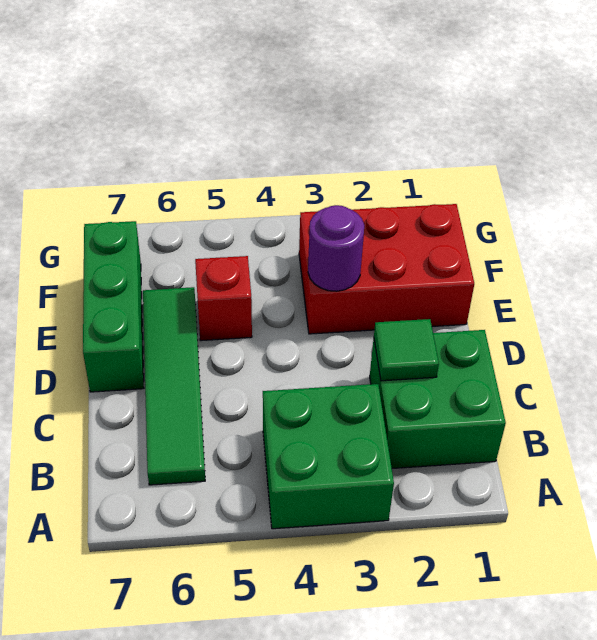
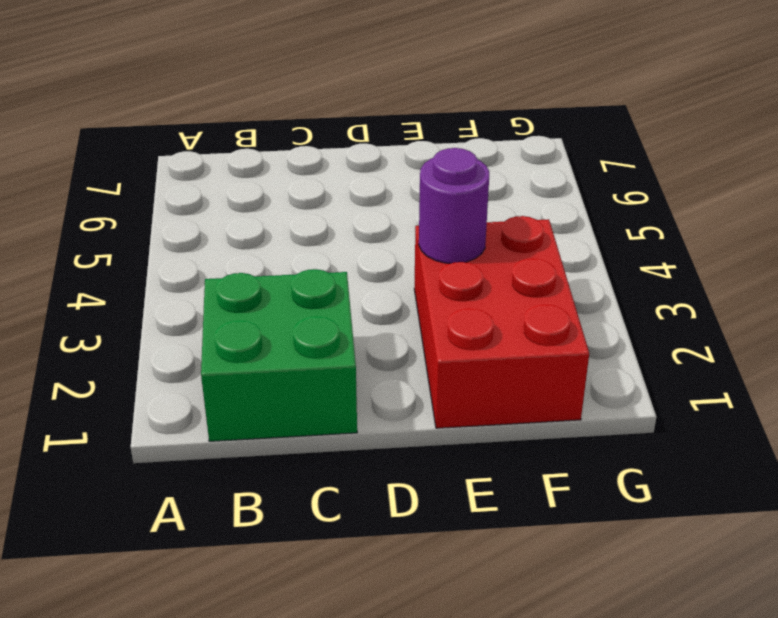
none -> green brick A3:B4 level 1
none -> green tile B6:E6 level 1

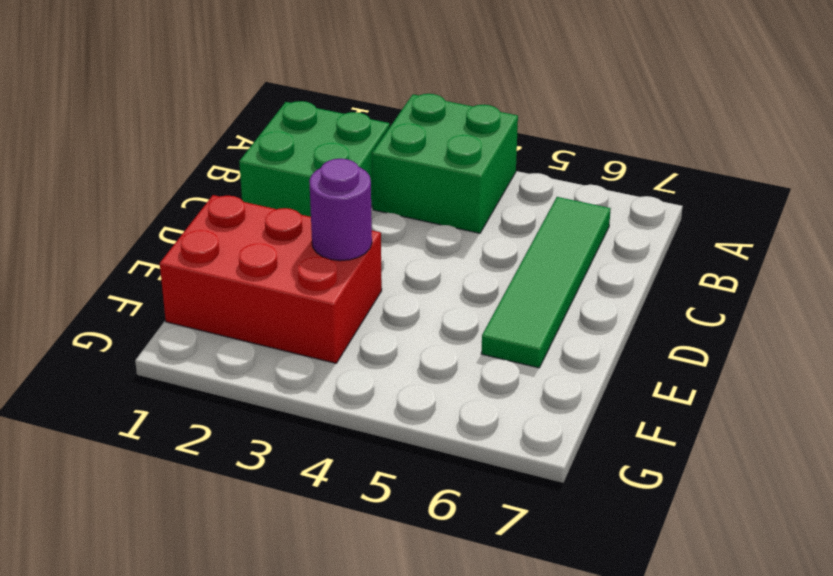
none -> green brick D7:F7 level 1
none -> red brick E5 level 1

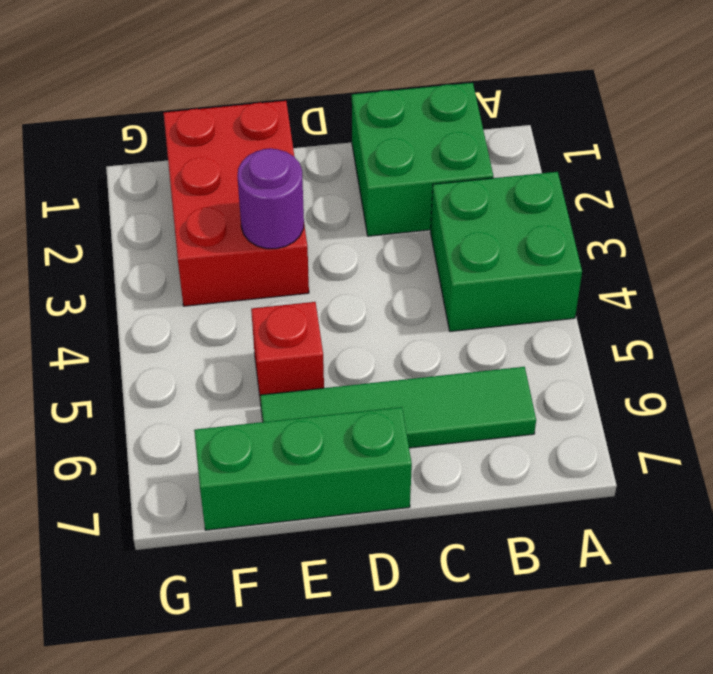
none -> green tile C2 level 2

